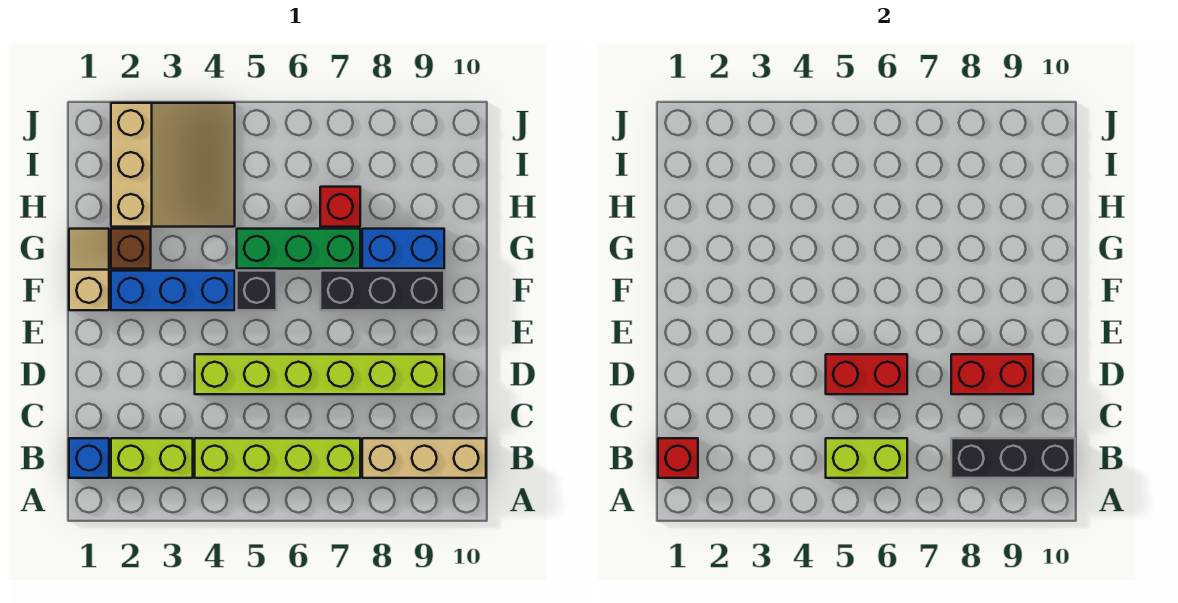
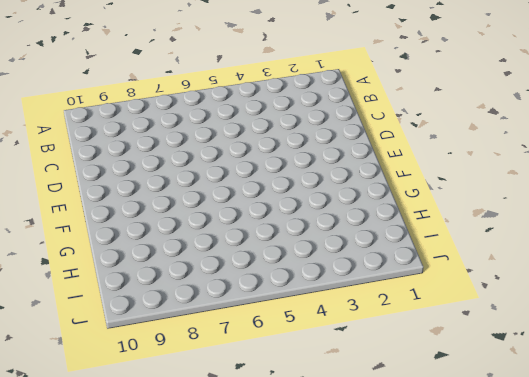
none -> blue brick B1 level 1
none -> lime brick B2:B3 level 1
none -> lime brick B4:B7 level 1

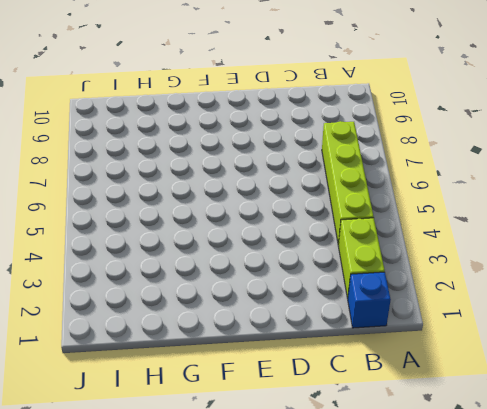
none -> tan brick B8:B10 level 1
none -> lime brick D4:D9 level 1
none -> tan slope F1:G1 level 1 top F

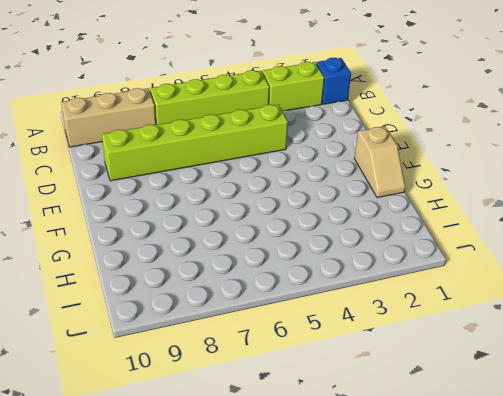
none -> blue brick F2:F4 level 1
none -> black brick F5 level 1
none -> black brick F7:F9 level 1

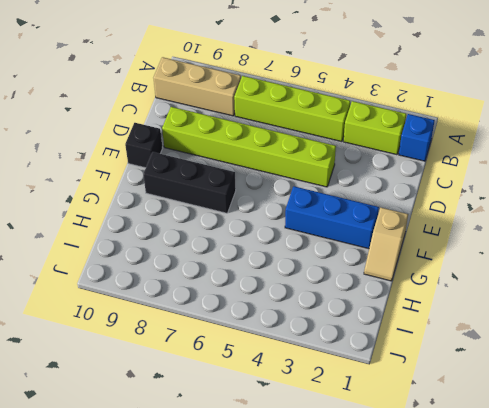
black brick E10 level 1 -> black brick F5 level 1
none -> brown brick G2 level 1
none -> green brick G5:G7 level 1
none -> blue brick G8:G9 level 1

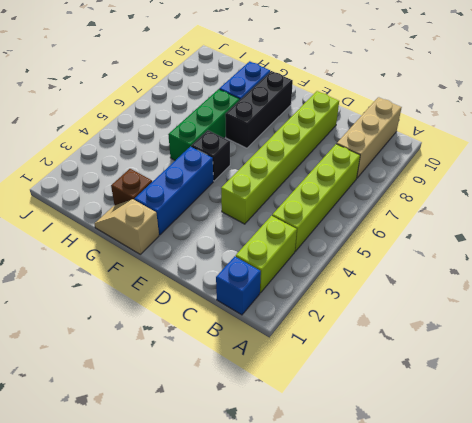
none -> tan slope H2:J4 level 1 top 2
none -> red brick H7 level 1
none -> red brick B1 level 2

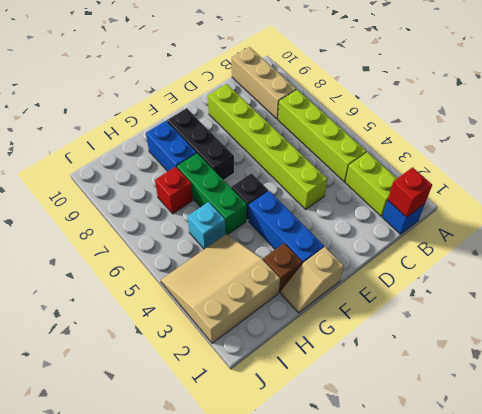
cyan brick H5 level 1 -> none
none -> lime brick B5:B6 level 2
none -> black brick B8:B10 level 2
none -> red brick D5:D6 level 2

